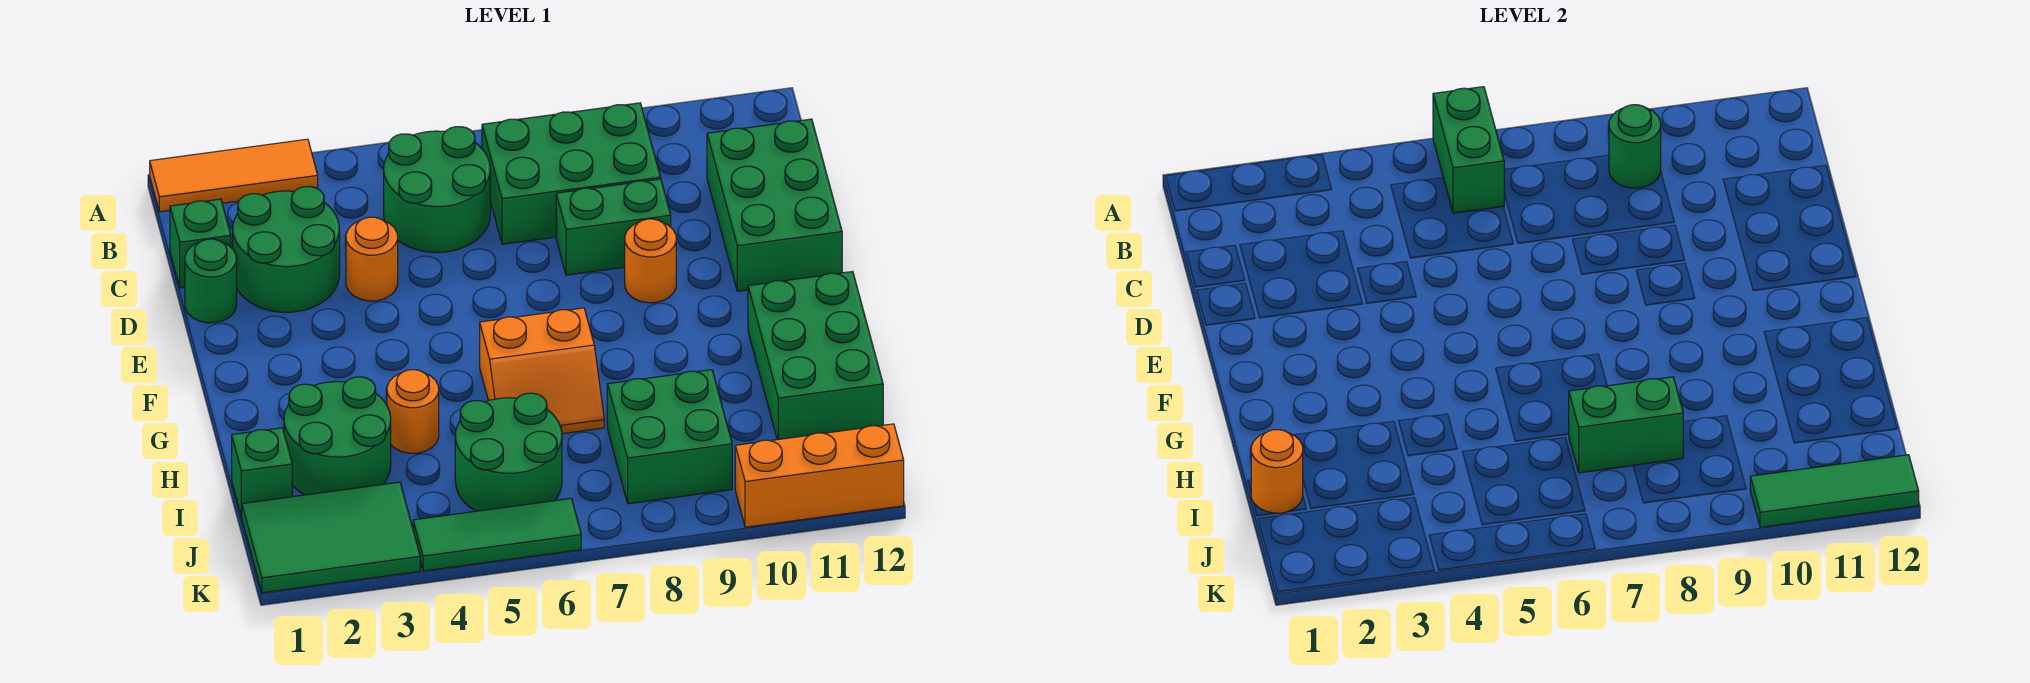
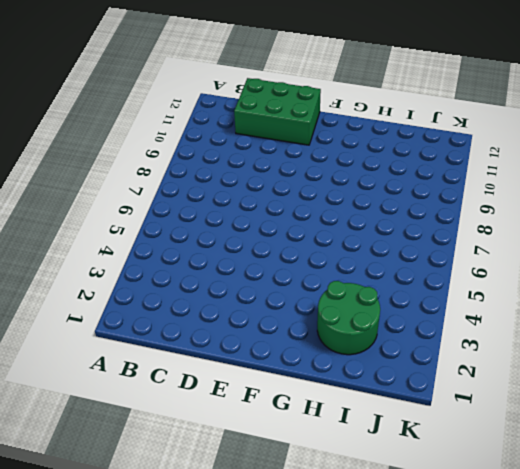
none -> orange tile A1:A3 level 1
none -> green round brick B5:C6 level 1
none -> green brick B7:C9 level 1

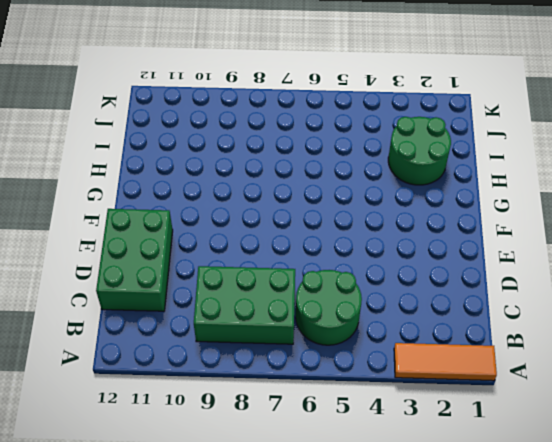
none -> green brick C1 level 1
none -> green round brick C2:D3 level 1
none -> green round brick D1 level 1

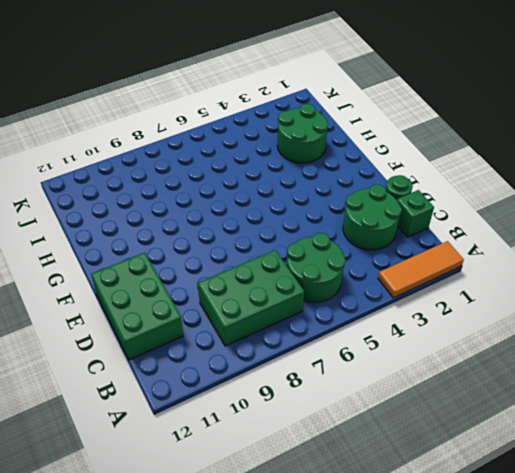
none -> orange round brick D4 level 1
none -> green brick D8:D9 level 1
none -> orange round brick E9 level 1

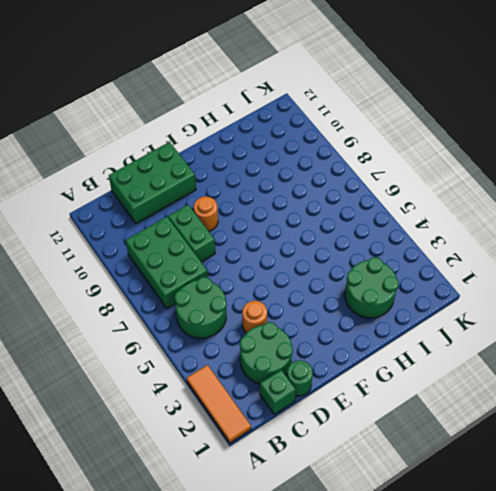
none -> orange slope G6:H7 level 1 top G
none -> green brick G11:I12 level 1
none -> orange round brick H4 level 1

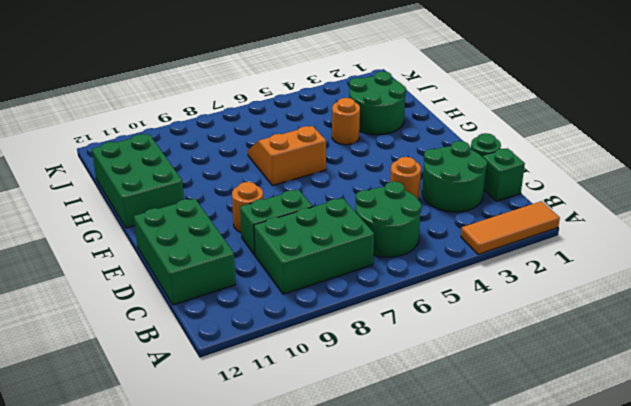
none -> green brick I1 level 1
none -> green round brick I5:J6 level 1
none -> green brick I8:J9 level 1

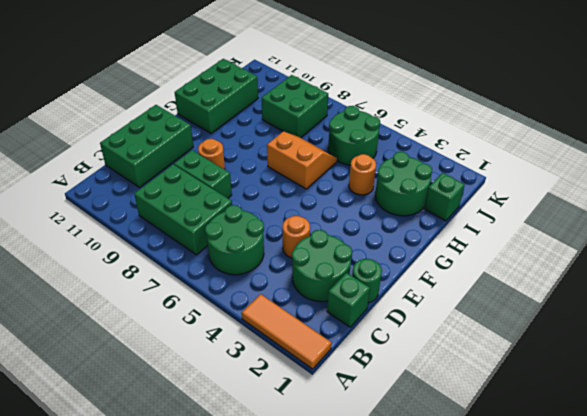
none -> green tile J1:K3 level 1
none -> green tile K4:K6 level 1
none -> orange brick K10:K12 level 1

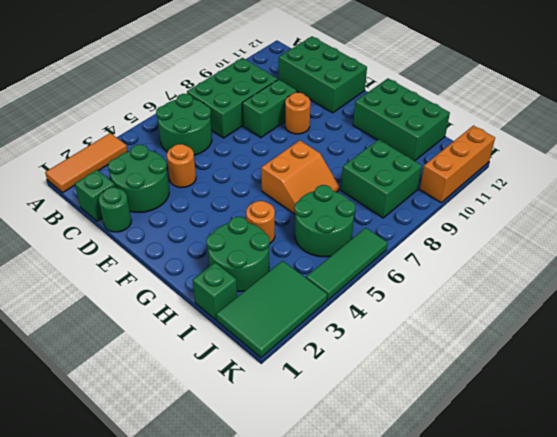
none -> green brick A6:B6 level 2
none -> green round brick B9 level 2
none -> orange round brick I1 level 2

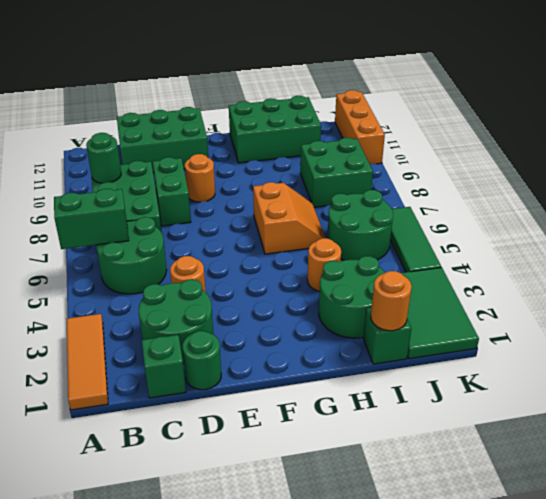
none -> green brick I7:I8 level 2
none -> green tile K10:K12 level 2

